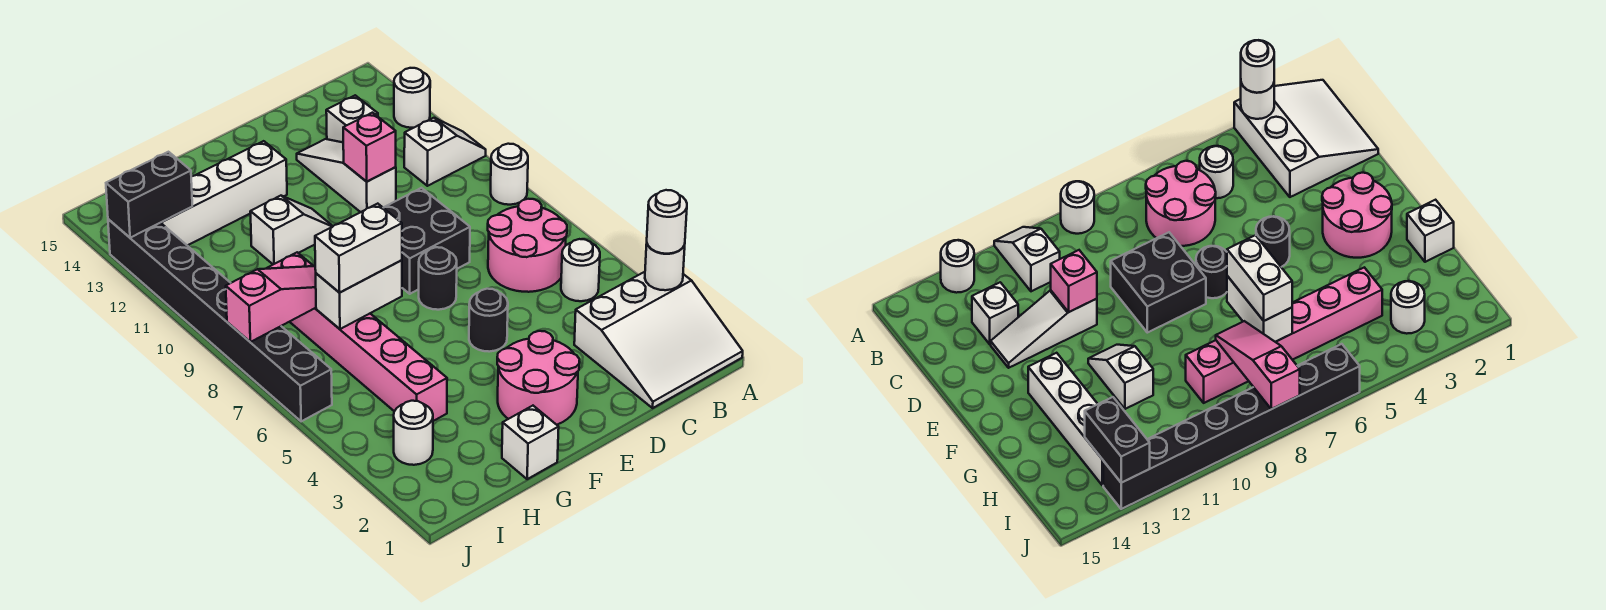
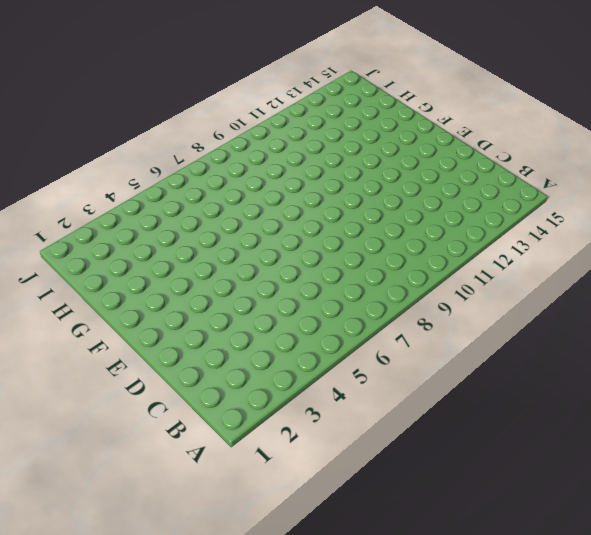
none -> white slope A1:C3 level 1 top 3
none -> white round brick A9 level 1
none -> white slope A11:B11 level 1 top B

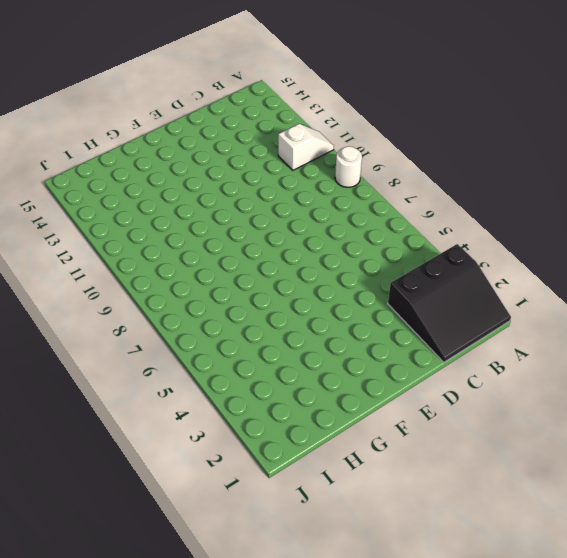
black slope A1:C3 level 1 top 3 -> white slope A1:C3 level 1 top 3
none -> white round brick A13 level 1
none -> white round brick B5 level 1
none -> pink round brick B6:C7 level 1

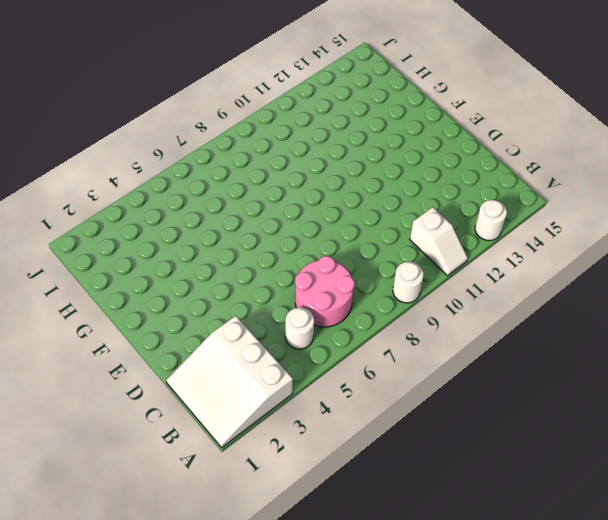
none -> white brick C13 level 1
none -> black brick D8:E9 level 1
none -> white slope D11:D13 level 1 top 11

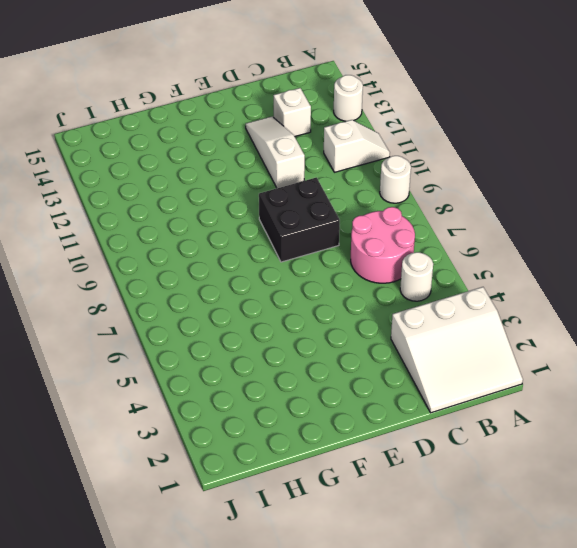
none -> pink round brick E2:F3 level 1
none -> black round brick E5 level 1
none -> black round brick E7 level 1

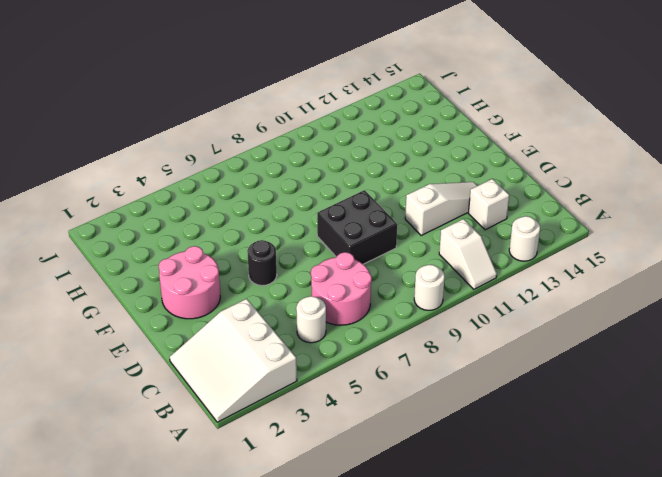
none -> black round brick E7 level 1
none -> white slope F11:G11 level 1 top G
none -> white brick F13:I13 level 1

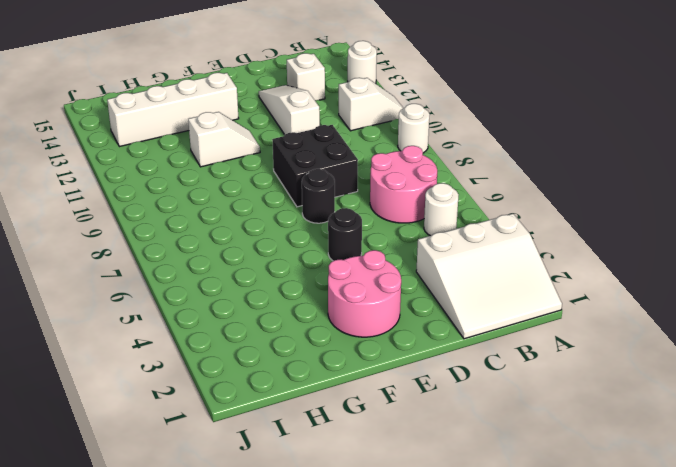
none -> white brick G1 level 1
none -> pink brick H4:H9 level 1
none -> white round brick I3 level 1

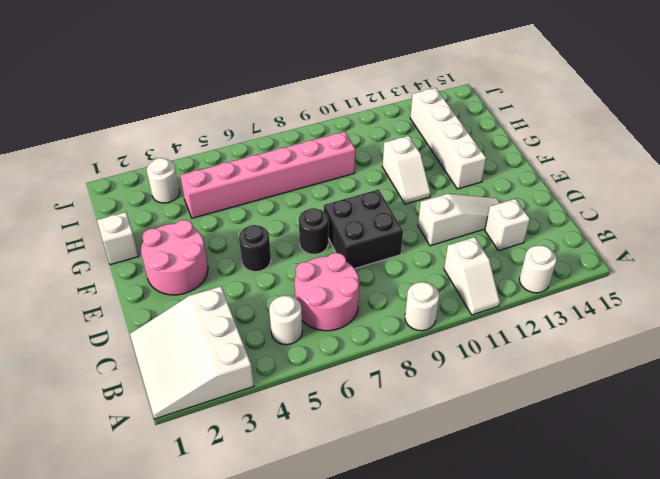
none -> black brick J6:J13 level 1
none -> white round brick A3 level 2
none -> pink brick D11 level 2

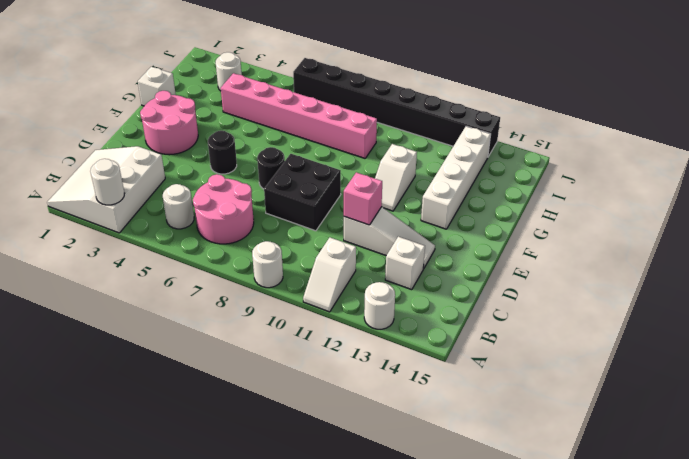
none -> white brick G7:H7 level 2
none -> pink slope H8:J8 level 2 top J
none -> black brick I13:J13 level 2

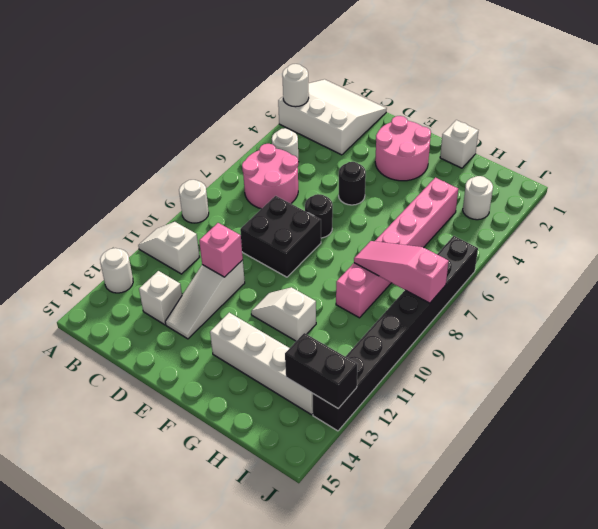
none -> white brick G7:H7 level 2
none -> white round brick A3 level 3
none -> white brick G7:H7 level 3

